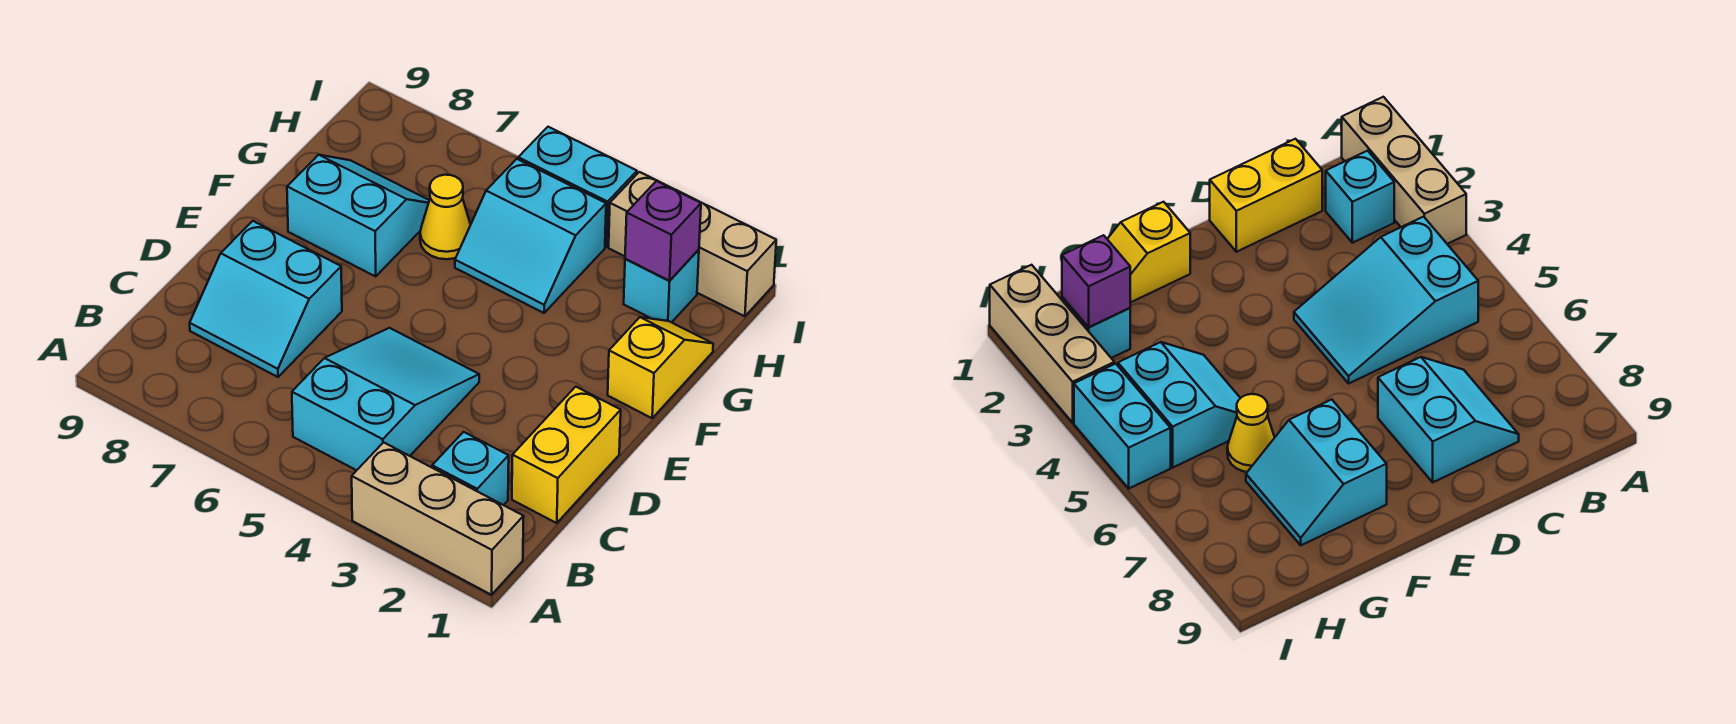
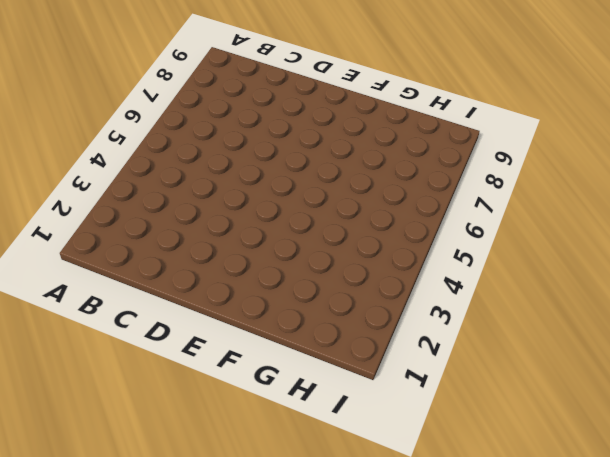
none -> tan brick A1:A3 level 1
none -> cyan brick B2 level 1
none -> cyan slope B4:D5 level 1 top B

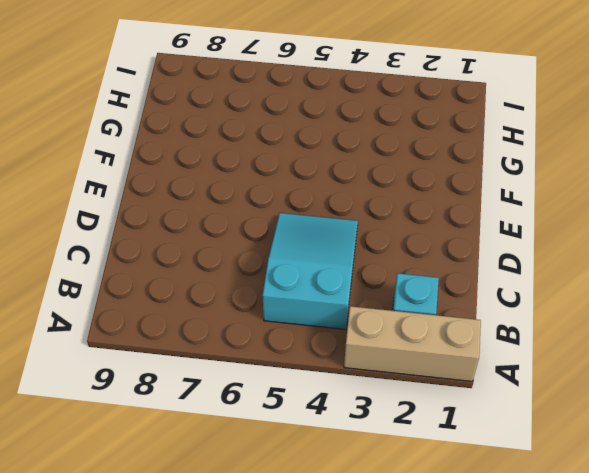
none -> yellow brick C1:D1 level 1
none -> cyan slope C7:D8 level 1 top D
none -> yellow slope F1:G1 level 1 top F

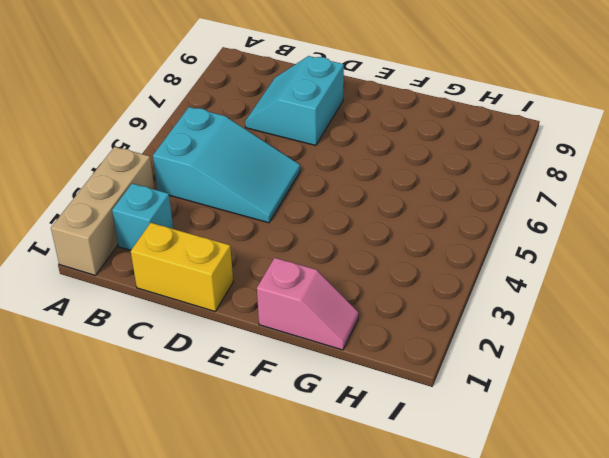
pink slope F1:G1 level 1 top F -> yellow slope F1:G1 level 1 top F
none -> cyan slope F7:G8 level 1 top F
none -> cyan slope G4:H5 level 1 top H
none -> yellow cone G6 level 1

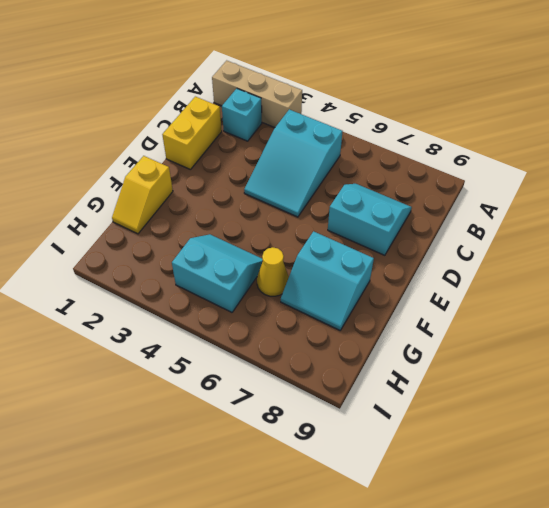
none -> cyan brick H2 level 1
none -> tan brick I1:I3 level 1
none -> cyan brick I4:I5 level 1

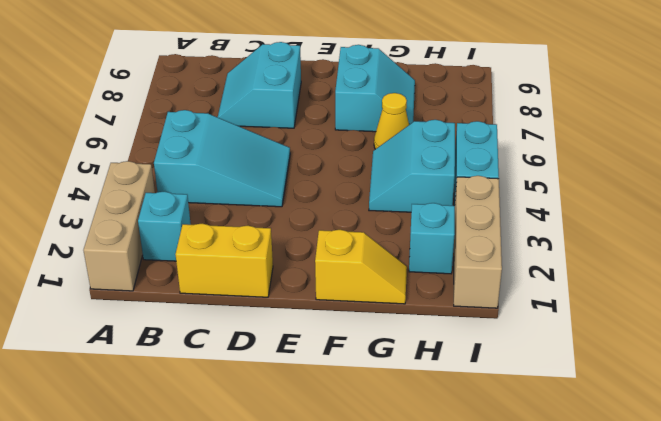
none -> purple brick H2 level 2

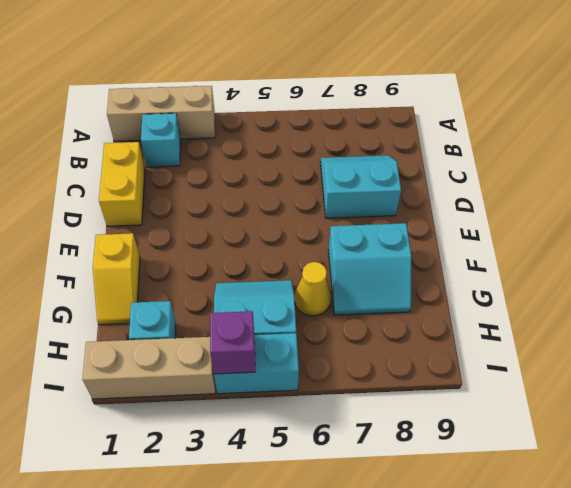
purple brick I4 level 2 -> purple brick H2 level 2
none -> cyan slope B4:D5 level 1 top B

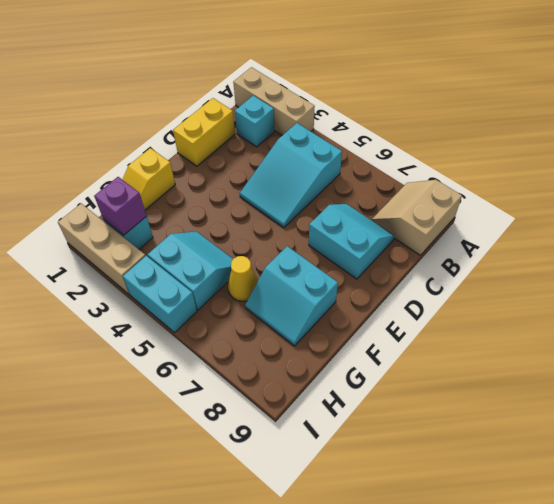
tan slope A8:B9 level 1 top 9 -> none

